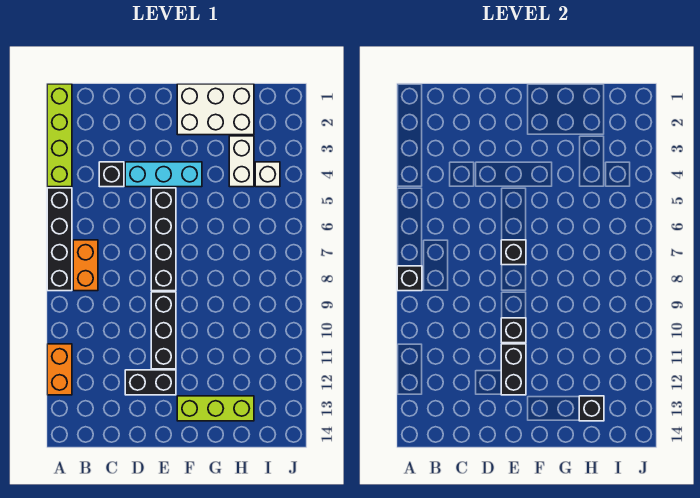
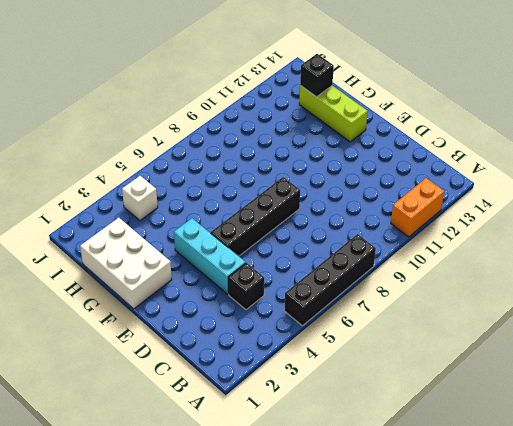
none -> lime brick A1:A4 level 1
none -> orange brick B7:B8 level 1
none -> black brick D12:E12 level 1

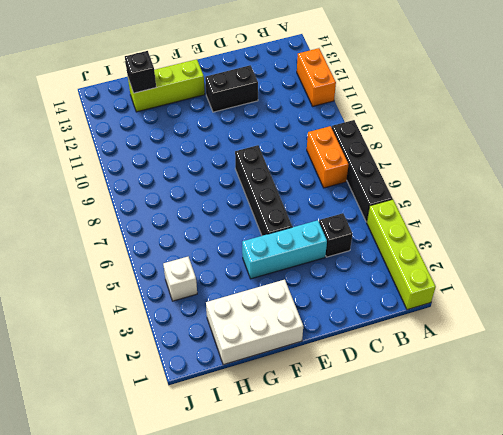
none -> black brick E9:E11 level 1
none -> white brick H3:H4 level 1
none -> black brick A8 level 2

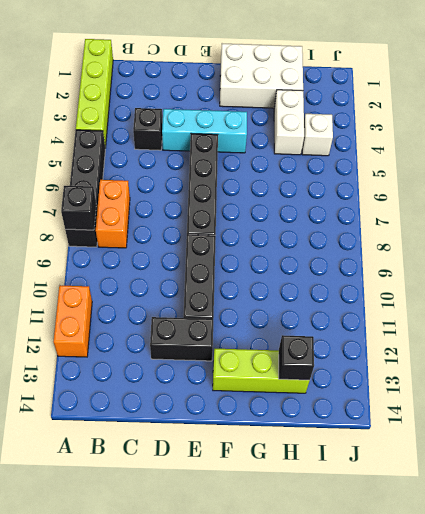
none -> black brick E7 level 2
none -> black brick E10 level 2
none -> black brick E11:E12 level 2

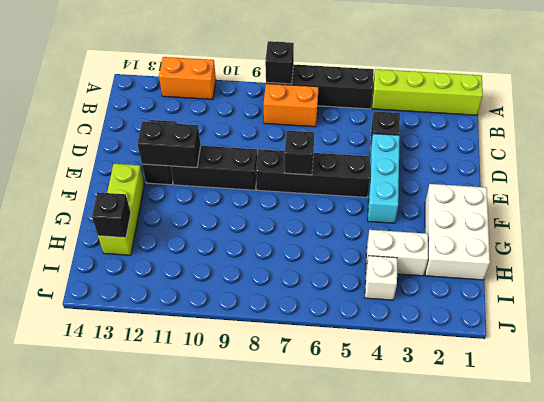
none -> black brick E10 level 2

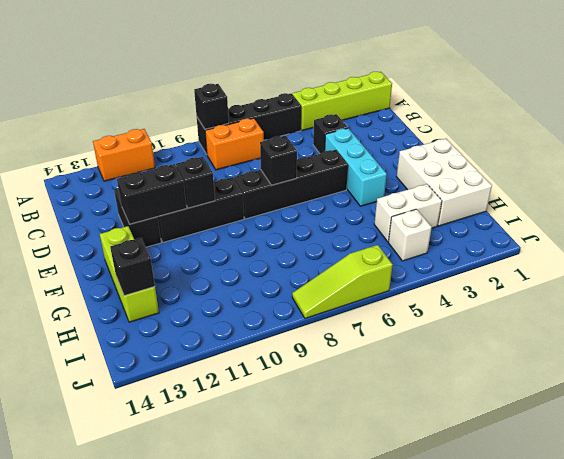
lime slope J6:J8 level 1 top 6 -> none

